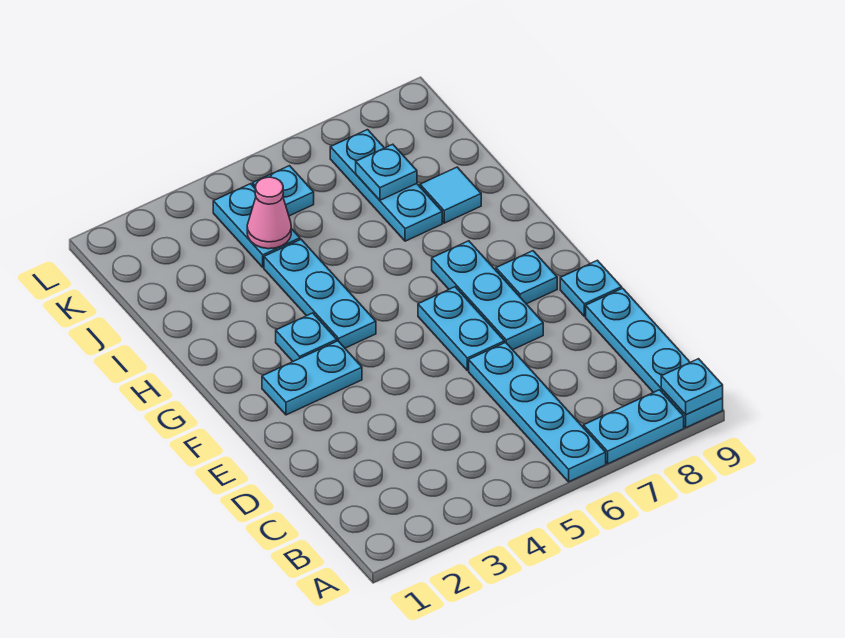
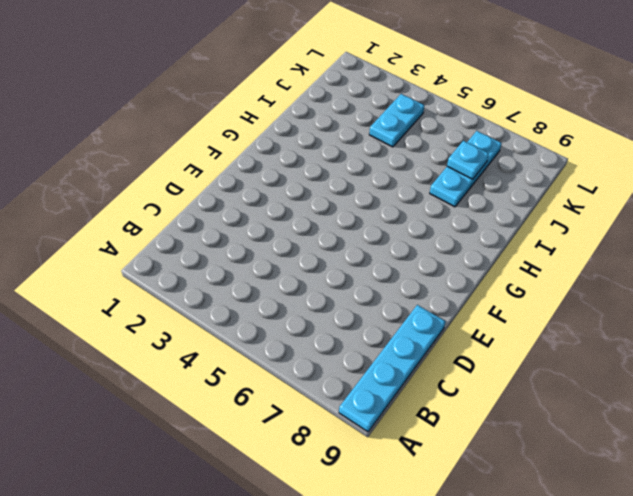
none -> cyan plate A6:D6 level 1
none -> cyan plate A7:A8 level 1
none -> cyan plate E6:F6 level 1

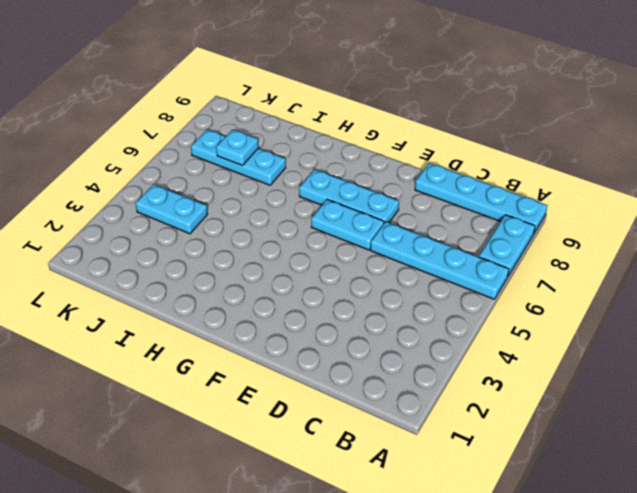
none -> cyan plate E9 level 1
none -> cyan plate F2:F3 level 1
none -> cyan plate F8 level 1

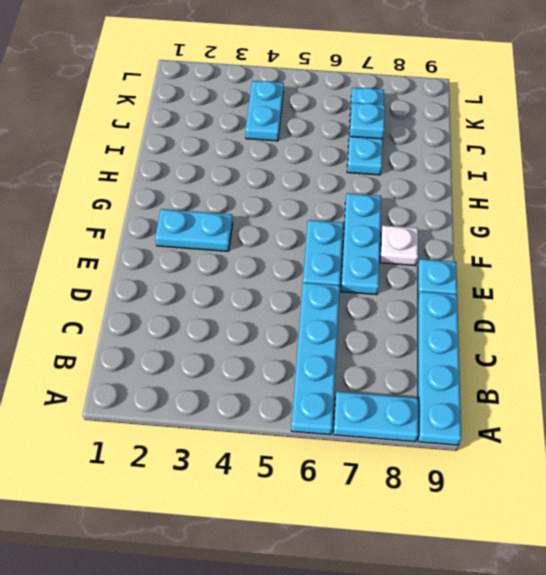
white plate F8 level 1 -> cyan plate F8 level 1
none -> cyan plate G3 level 1
none -> cyan plate G4:I4 level 1
none -> cyan tile I8 level 1

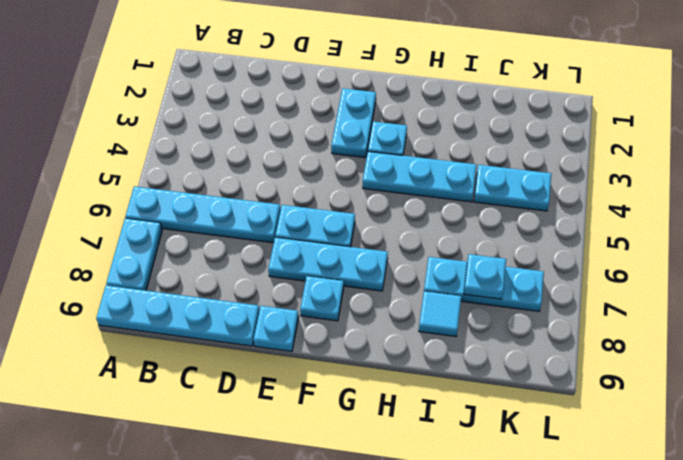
none -> cyan plate K5 level 1
none -> cyan plate A9 level 2
none -> pink cone J4 level 2

